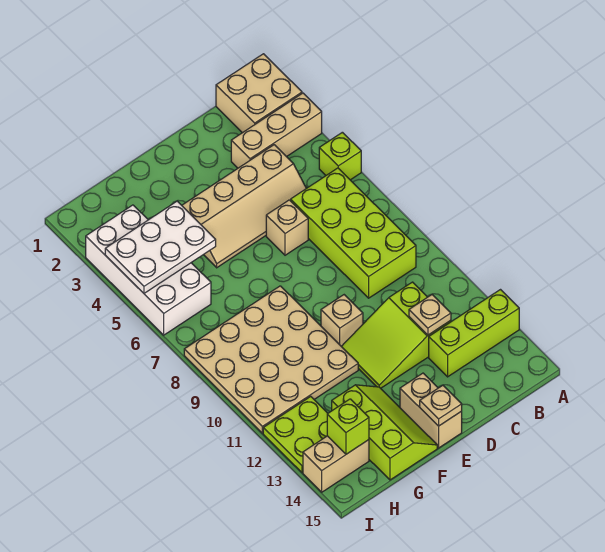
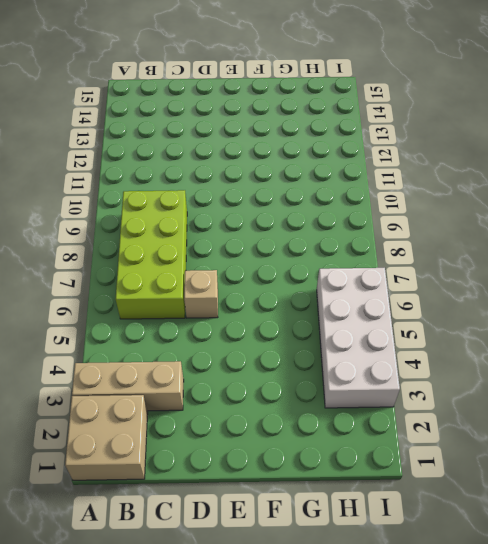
none -> lime brick A5 level 1
none -> lime brick A13:C13 level 1
none -> tan slope C4:F5 level 1 top 4

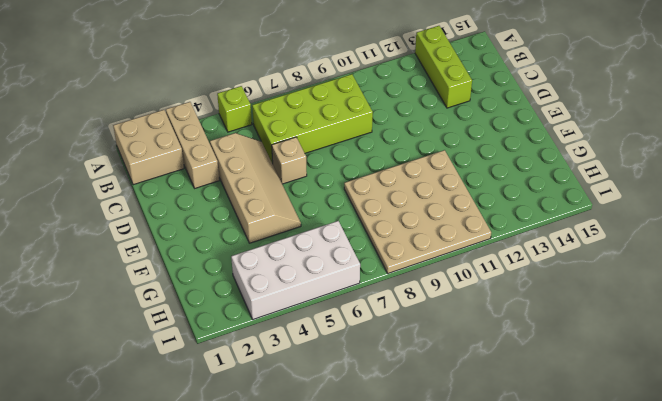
none -> lime slope C11:E12 level 1 top C
none -> tan brick E10 level 1
none -> tan brick E14:E15 level 1

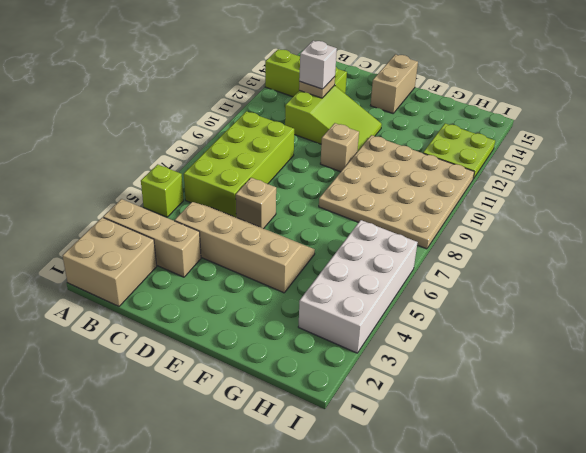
white brick C12 level 3 -> none
none -> lime slope F13:G15 level 1 top G
none -> tan brick H14:I14 level 1
none -> tan plate E15 level 2

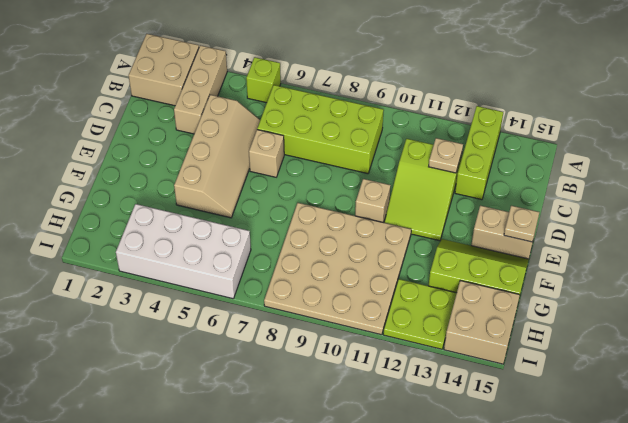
tan brick H14:I15 level 1 -> tan brick H14:I14 level 1
none -> white plate G4:I5 level 2
none -> lime brick H14 level 2

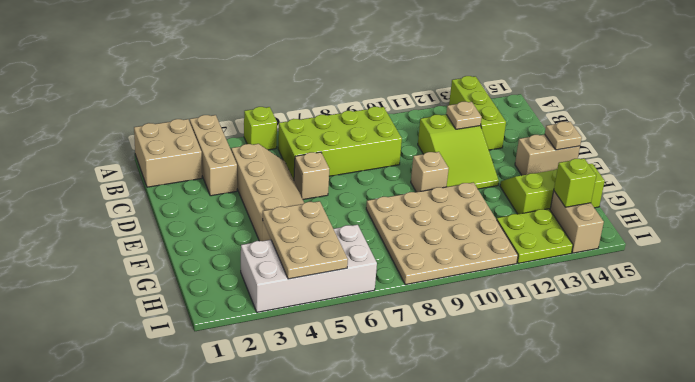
tan plate G4:I5 level 2 -> white plate G4:I5 level 2

